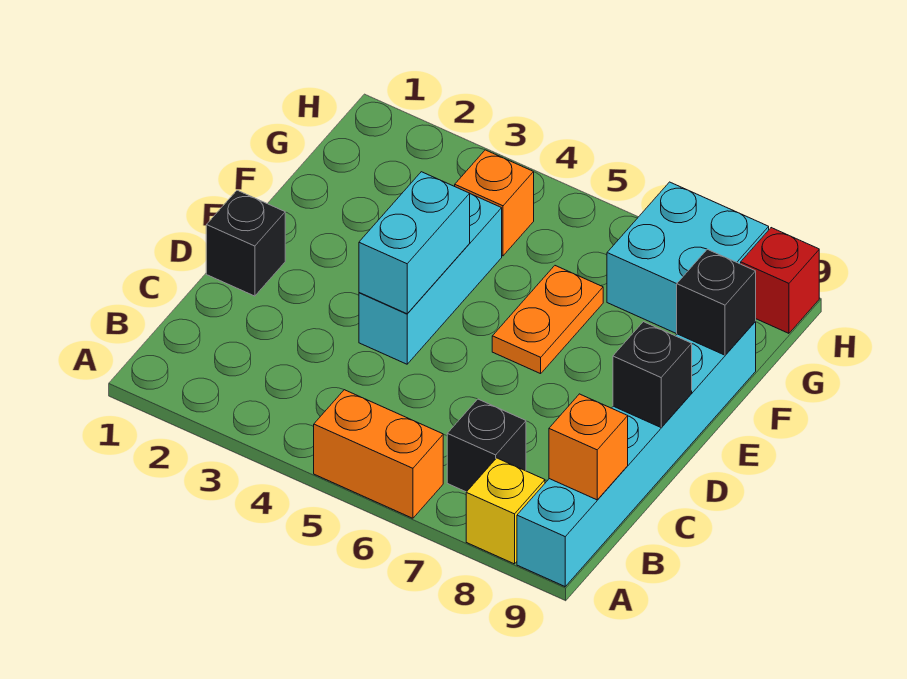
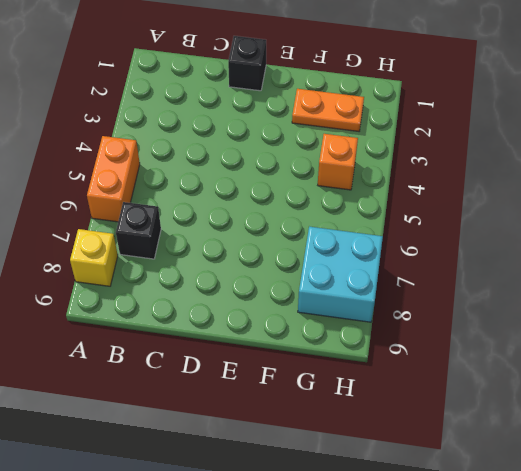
orange plate F2:G2 level 1 -> orange plate E6:F6 level 1
none -> cyan brick A9:F9 level 1
none -> cyan brick D4:F4 level 1
none -> red brick H9 level 1

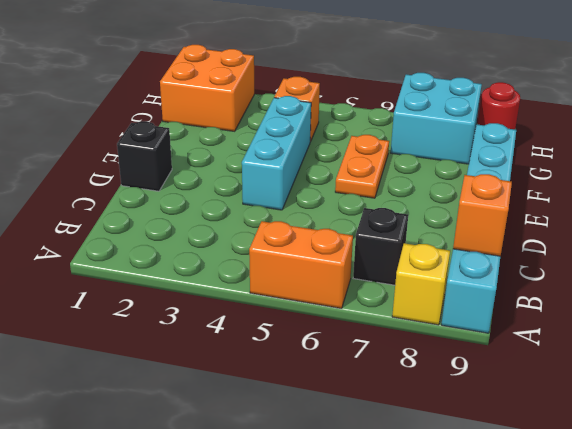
orange brick G1:H2 level 1 -> none
red round brick H9 level 1 -> red brick H9 level 1
none -> cyan brick D4:E4 level 2
none -> black brick D9 level 2
none -> black brick F9 level 2

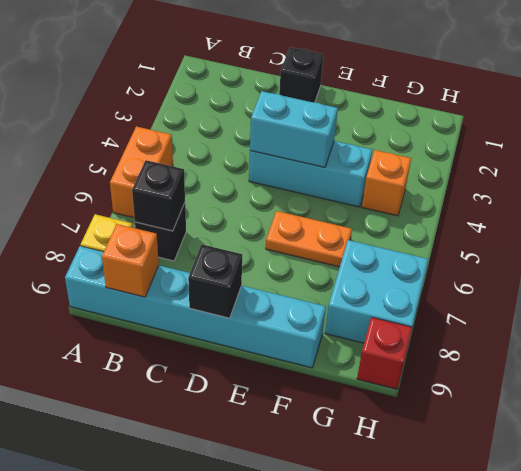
black brick B7 level 2 -> black brick F9 level 2

